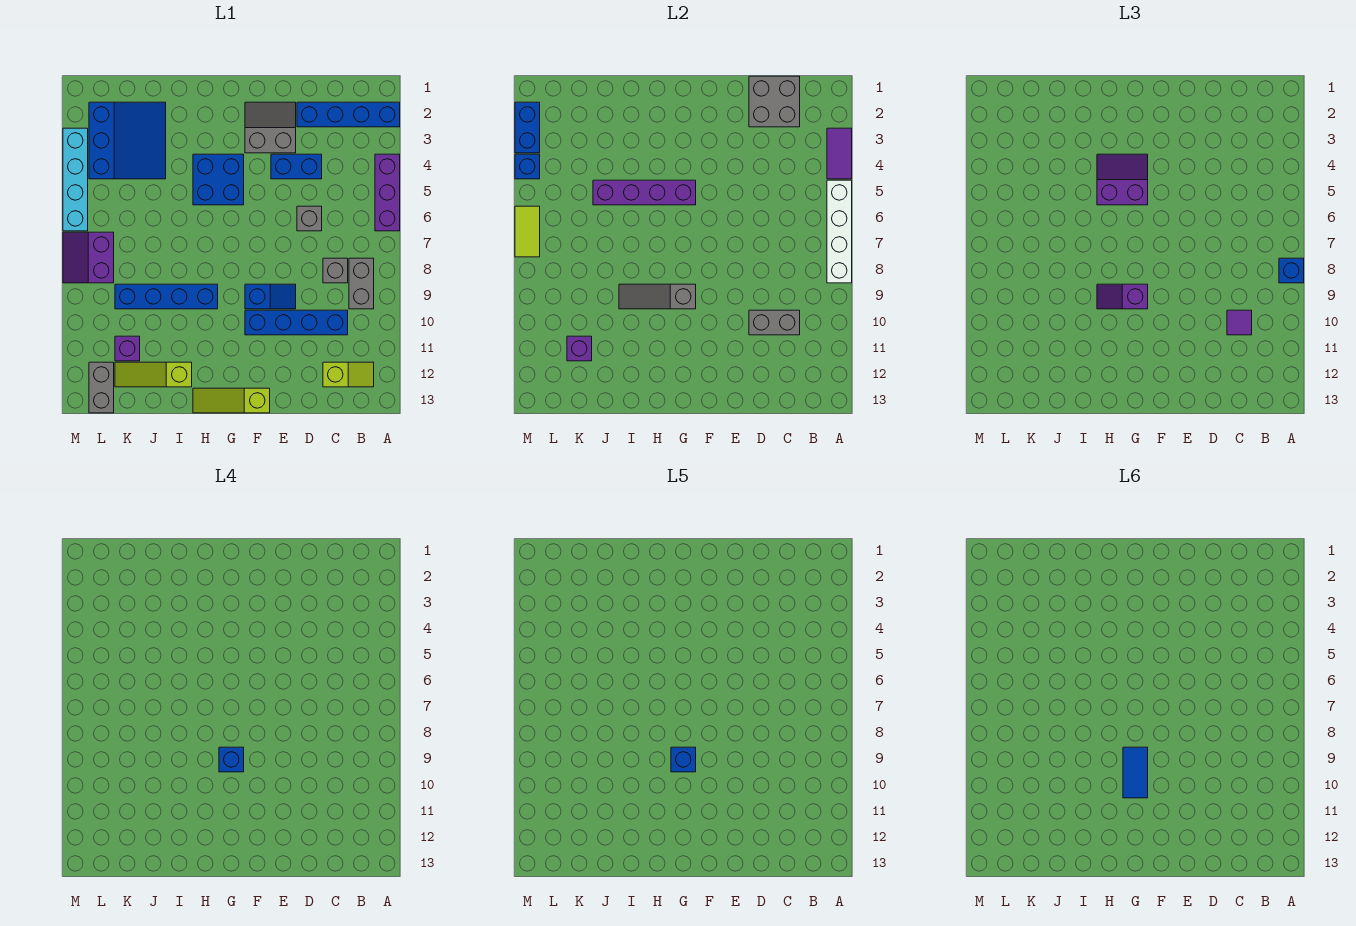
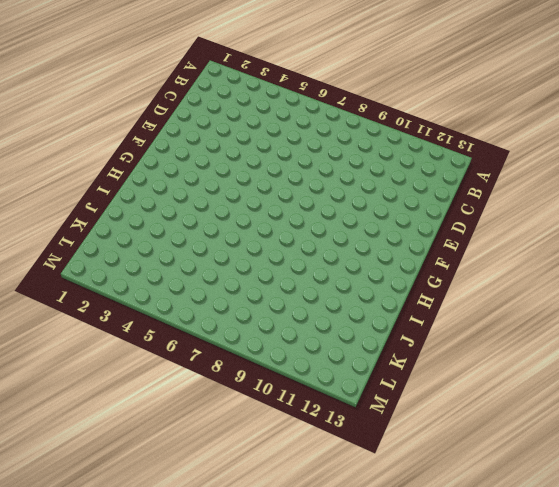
none -> blue brick A2:D2 level 1
none -> purple brick A4:A6 level 1
none -> grey brick B8:B9 level 1
none -> lime slope B12:C12 level 1 top C

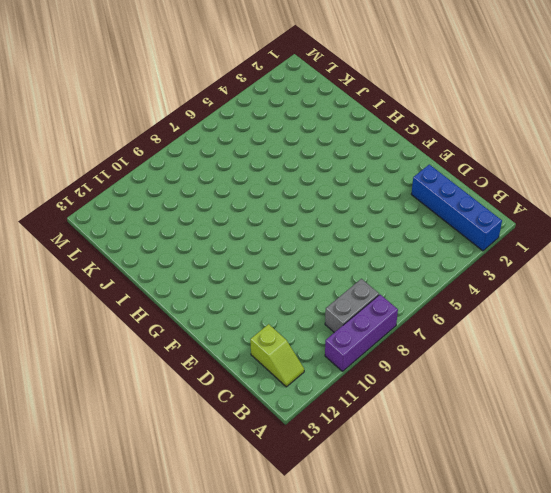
purple brick A8:A10 level 1 -> purple brick A4:A6 level 1
none -> grey brick C8 level 1
none -> blue brick C10:F10 level 1
none -> blue brick D4:E4 level 1
none -> grey brick D6 level 1

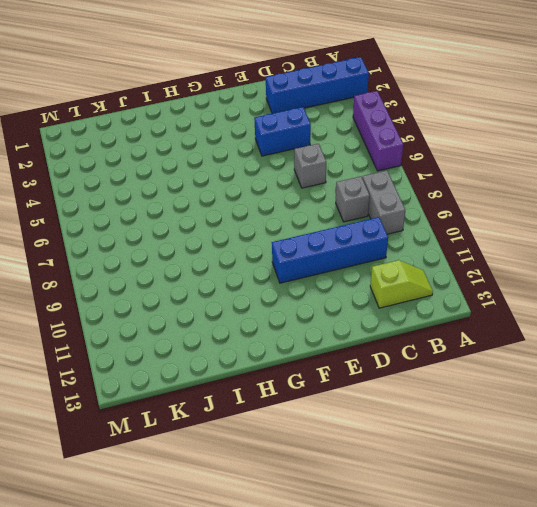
none -> grey slope E2:F3 level 1 top 3
none -> blue slope E9:F9 level 1 top F
none -> lime slope F13:H13 level 1 top F
none -> blue brick G4:H5 level 1

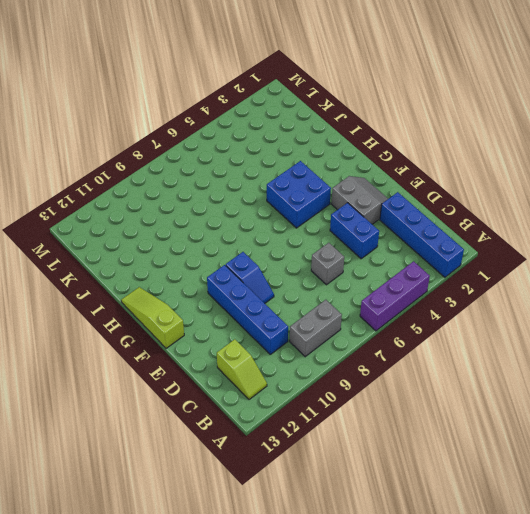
none -> grey brick C8 level 1
none -> blue brick H9:K9 level 1
none -> lime slope I12:K12 level 1 top I
none -> blue slope J2:L4 level 1 top L

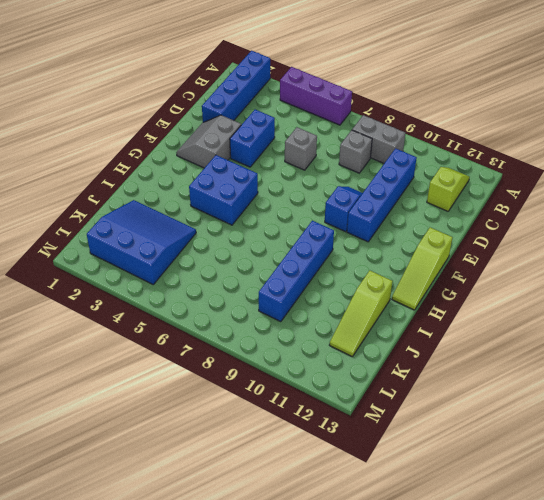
none -> purple brick K11 level 1
none -> purple slope L7:M8 level 1 top L
none -> grey brick L12:L13 level 1
none -> cyan brick M3:M6 level 1

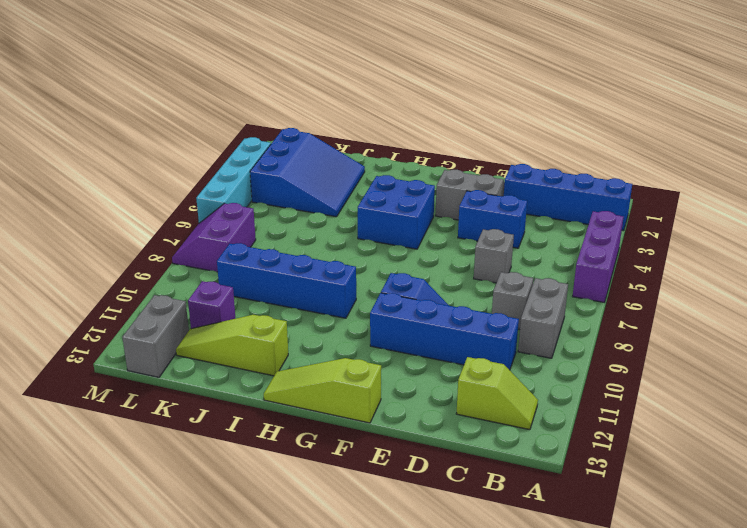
none -> purple tile A3:A4 level 2
none -> white brick A5:A8 level 2
none -> grey brick C1:D2 level 2
none -> grey brick C10:D10 level 2

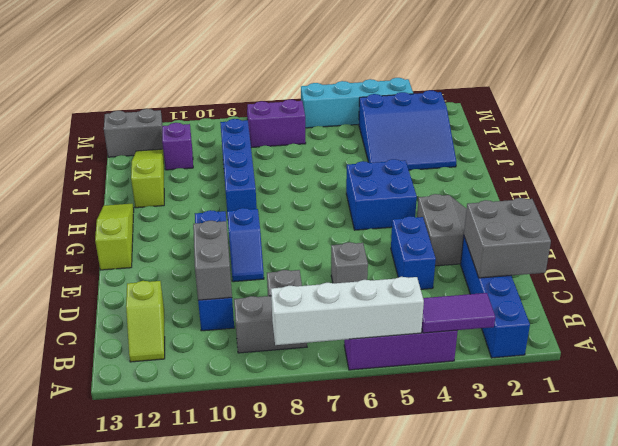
none -> purple brick G5:J5 level 2
none -> grey slope G9:I9 level 2 top G
none -> purple brick K11 level 2
none -> blue brick M2:M3 level 2

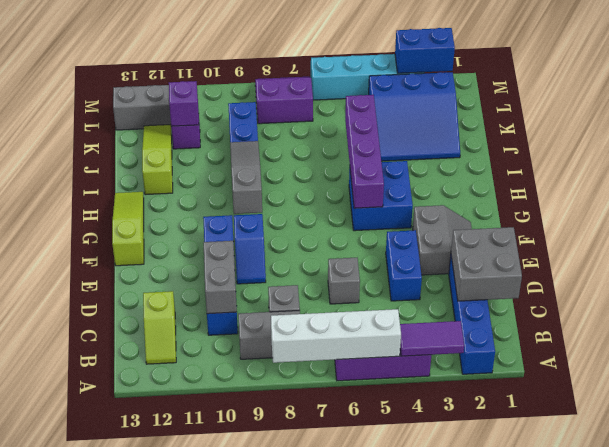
none -> blue brick M4 level 2
none -> lime tile M6:M7 level 2
none -> blue brick A8 level 3
none -> purple tile C10 level 3

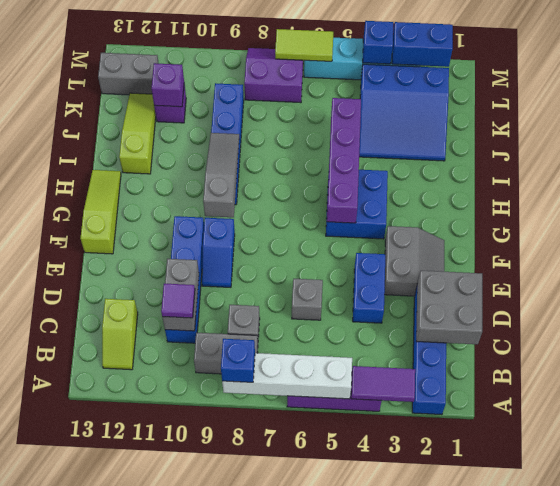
none -> purple slope G4:H5 level 3 top 5
none -> purple slope G9:H9 level 3 top G
none -> blue brick G9 level 4
none -> blue brick G9 level 5

